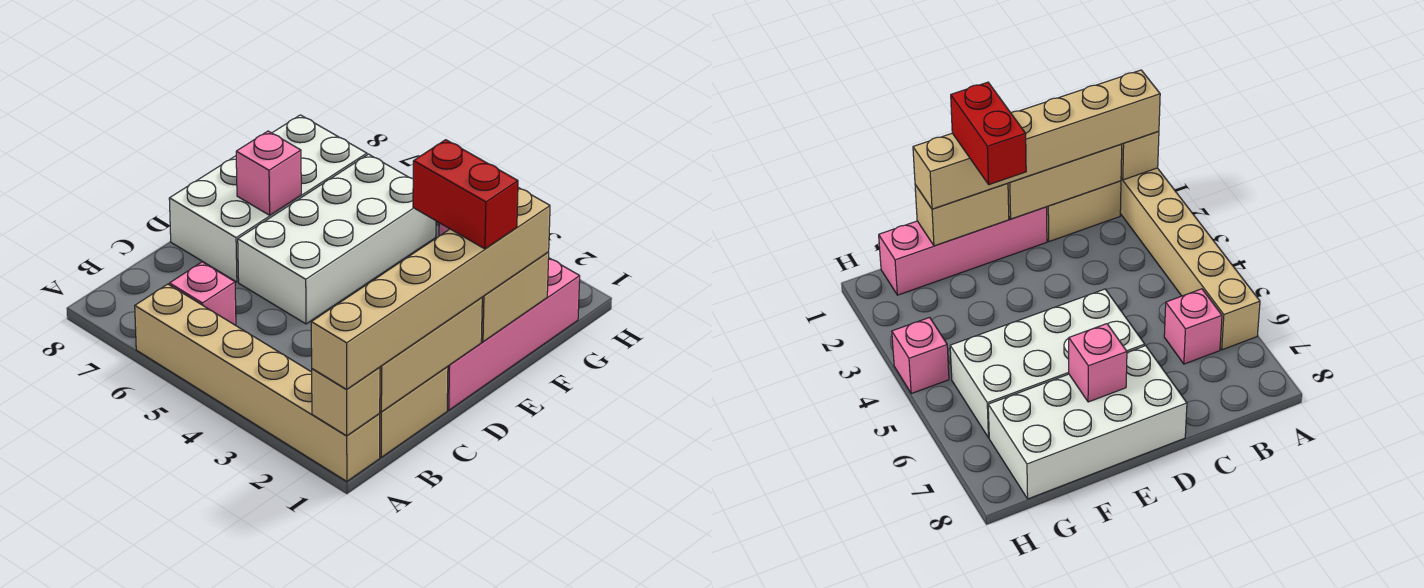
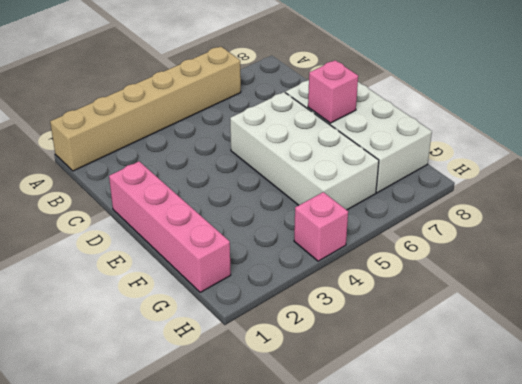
none -> tan brick B1:C1 level 1
none -> pink brick B6 level 1
none -> tan brick A1 level 2

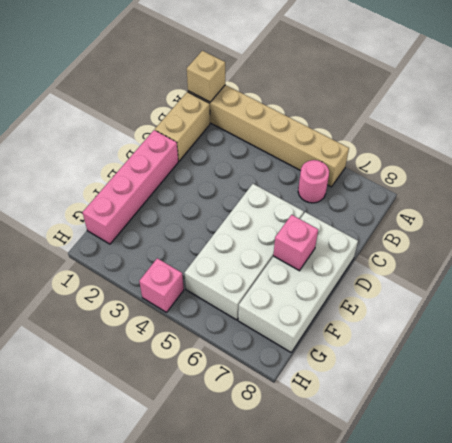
pink round brick B6 level 1 -> pink brick B6 level 1
none -> tan brick B1:D1 level 2
none -> tan brick E1:F1 level 2
none -> tan brick A1:F1 level 3

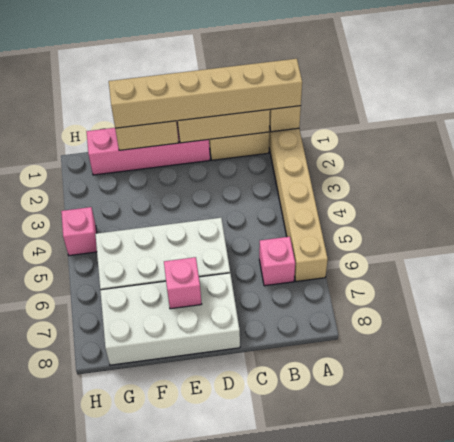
none -> red brick E1:E2 level 4

